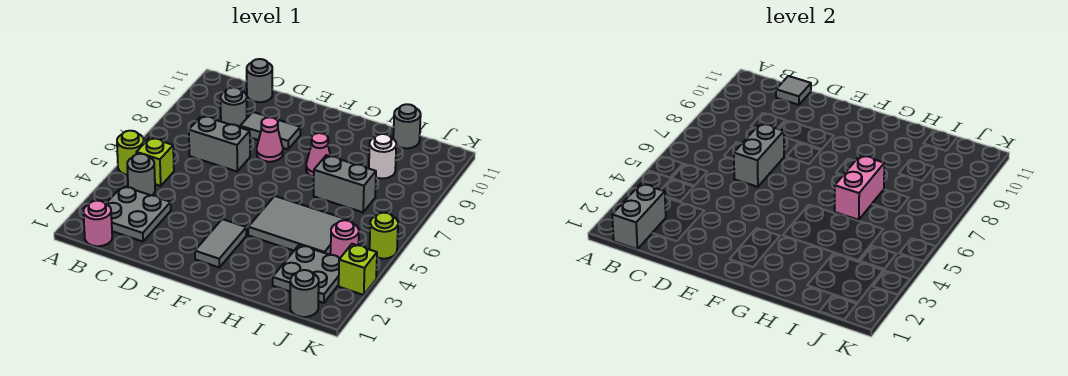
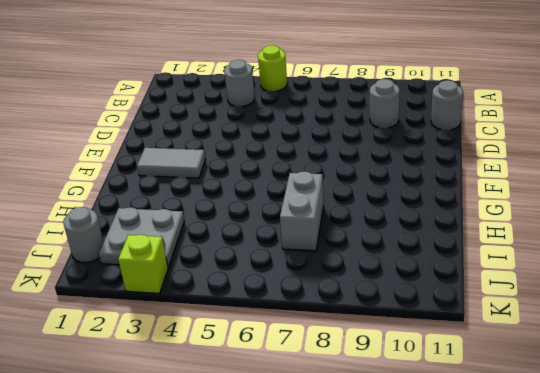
none -> pink round brick B1 level 1
none -> grey plate B2:C3 level 1
none -> lime brick B5 level 1

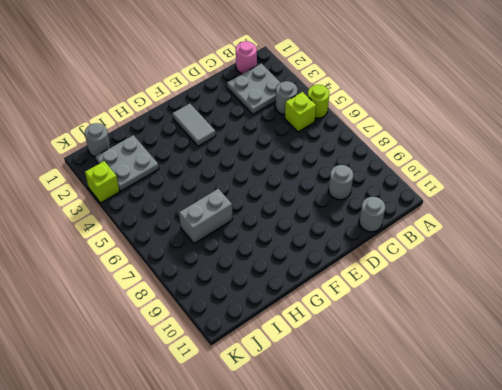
none -> grey brick C7:D7 level 1
none -> grey tile D9:E9 level 1
none -> pink cone E8 level 1

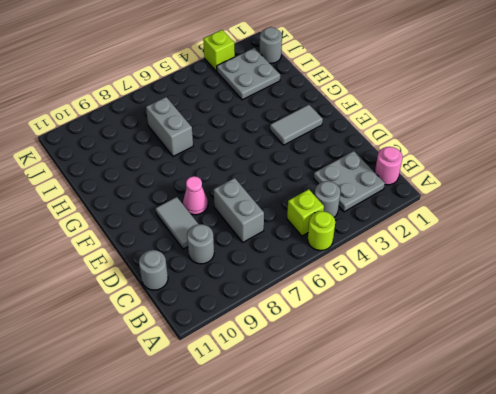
none -> grey tile G4:I5 level 1
none -> pink cone G8 level 1
none -> white round brick I9 level 1

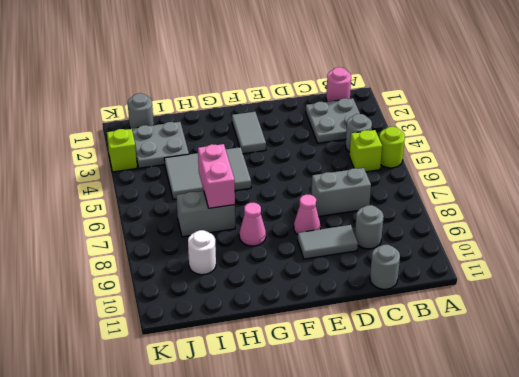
none -> grey round brick I11 level 1
none -> pink round brick J4 level 1
none -> lime round brick K5 level 1

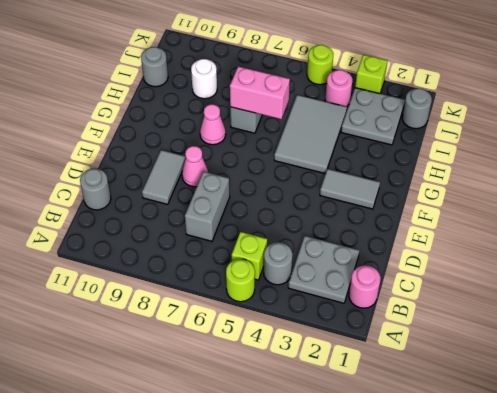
none -> grey round brick C9 level 1
none -> grey brick B1:B2 level 2
none -> grey tile C11 level 2

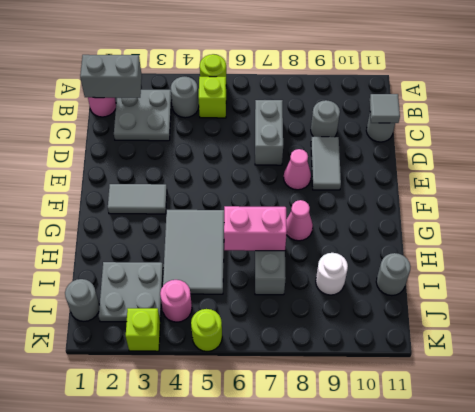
none -> grey brick D6:D7 level 2

